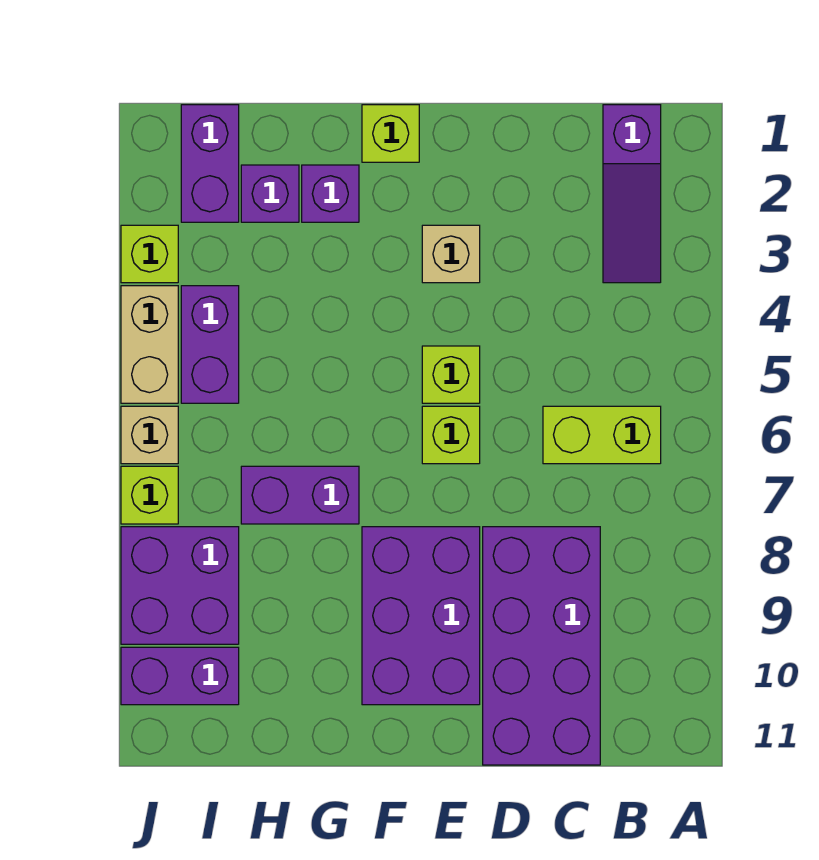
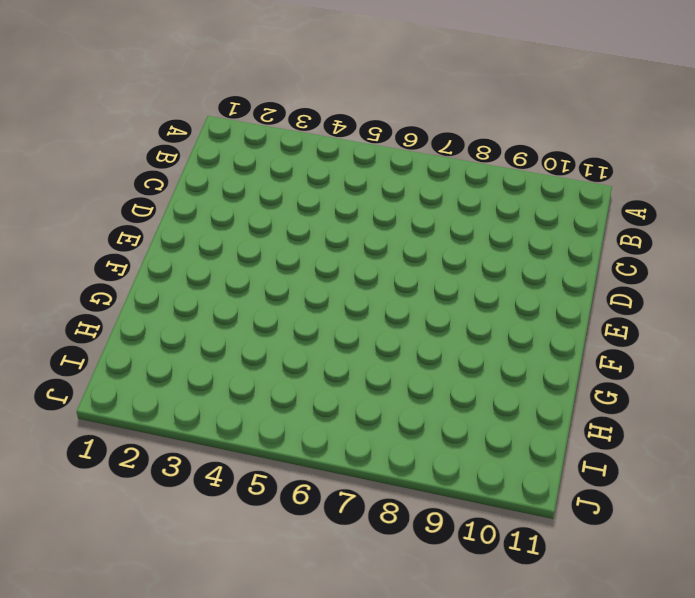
none -> purple slope B1:B3 level 1 top 1
none -> lime brick B6:C6 level 1
none -> purple brick C8:D11 level 1

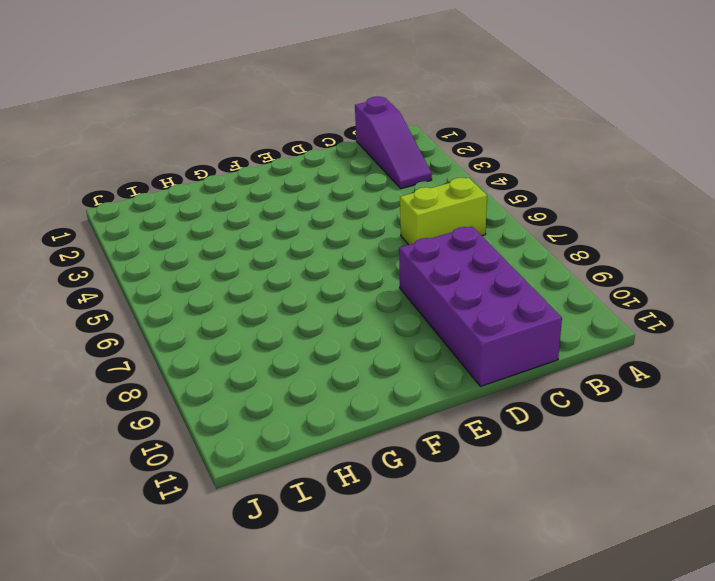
none -> tan brick E3 level 1
none -> lime brick E5 level 1
none -> lime brick E6 level 1

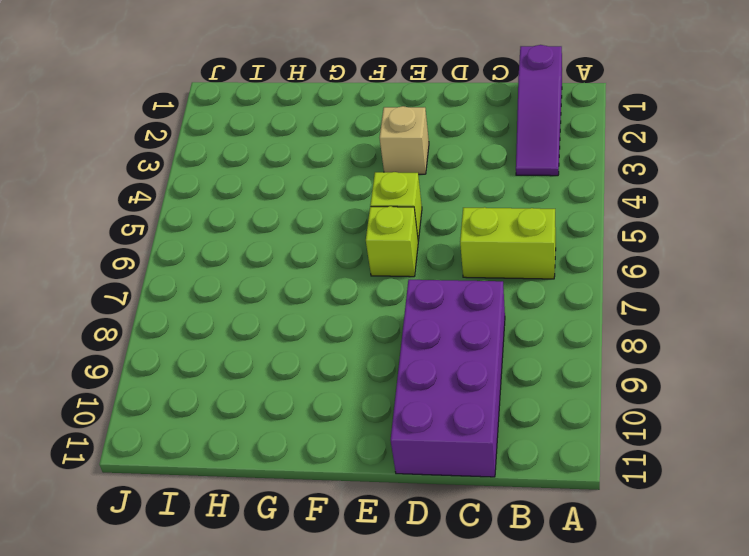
none -> purple brick E8:F10 level 1
none -> lime brick F1 level 1
none -> purple brick G2 level 1

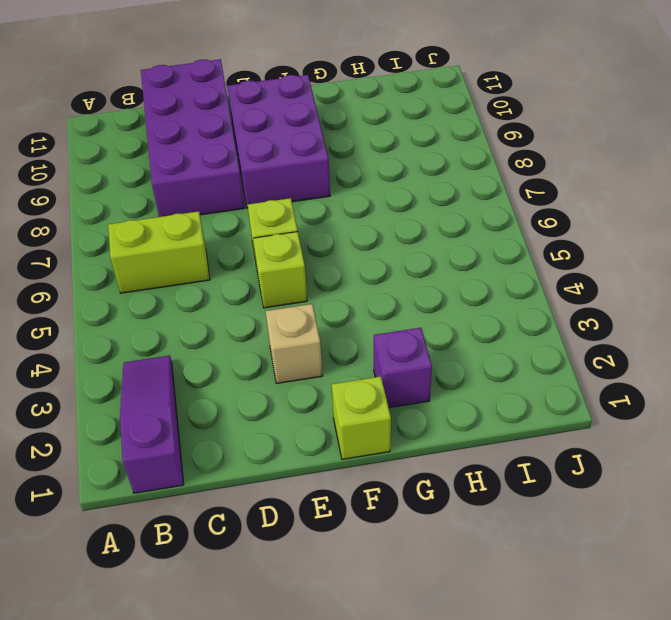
none -> purple brick G7:H7 level 1
none -> purple brick H2 level 1
none -> purple brick I1:I2 level 1

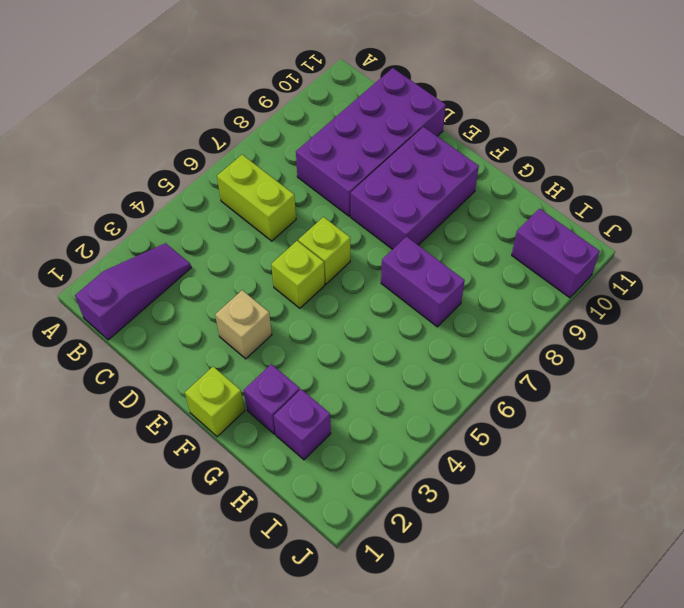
none -> purple brick I1:I2 level 1
none -> purple brick I4:I5 level 1
none -> purple brick I8:J9 level 1

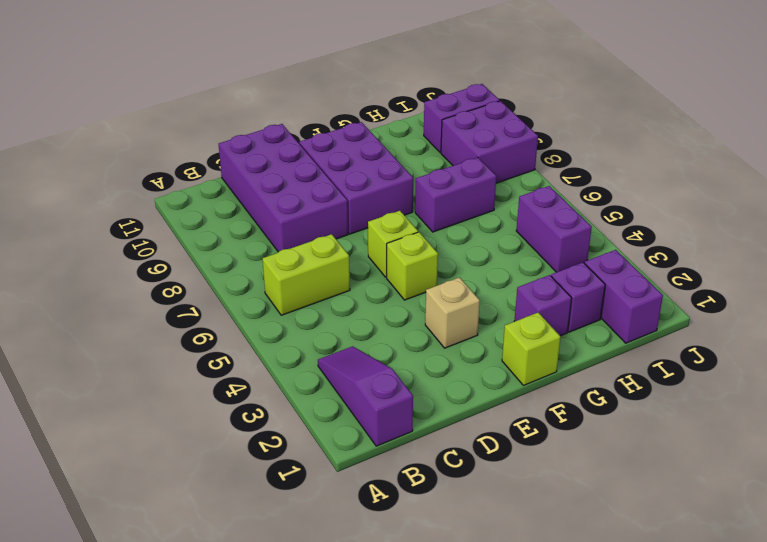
none -> lime brick J3 level 1
none -> tan brick J4:J5 level 1
none -> tan brick J6 level 1

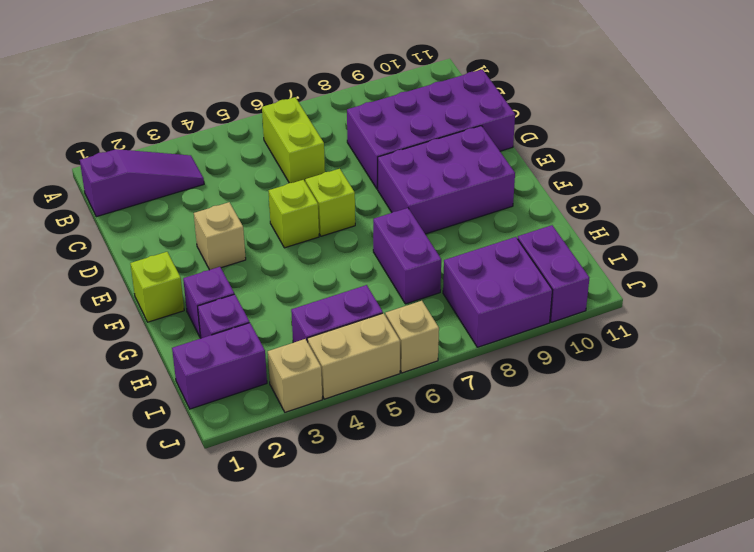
tan brick J3 level 1 -> lime brick J3 level 1
none -> lime brick J7 level 1

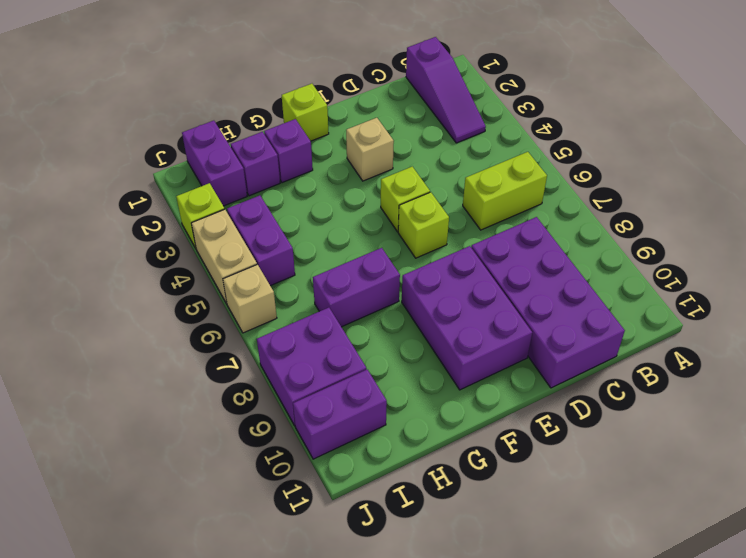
none -> lime brick J7 level 1

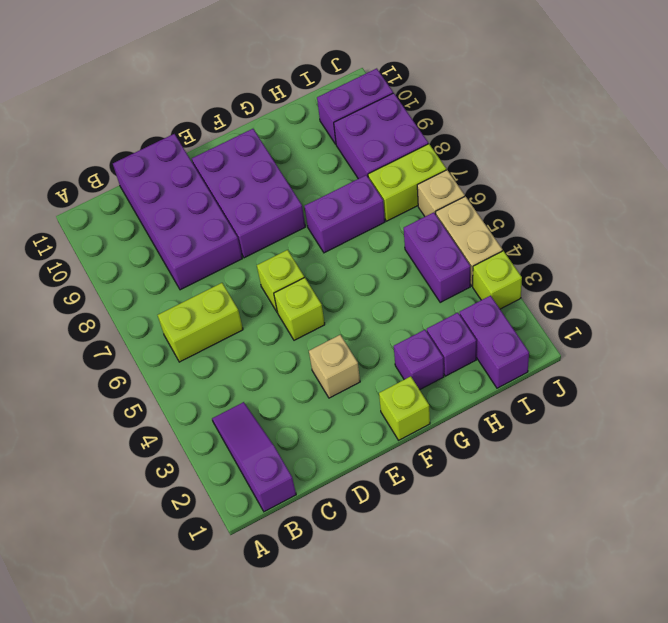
lime brick I7:J7 level 1 -> lime brick J7 level 1

